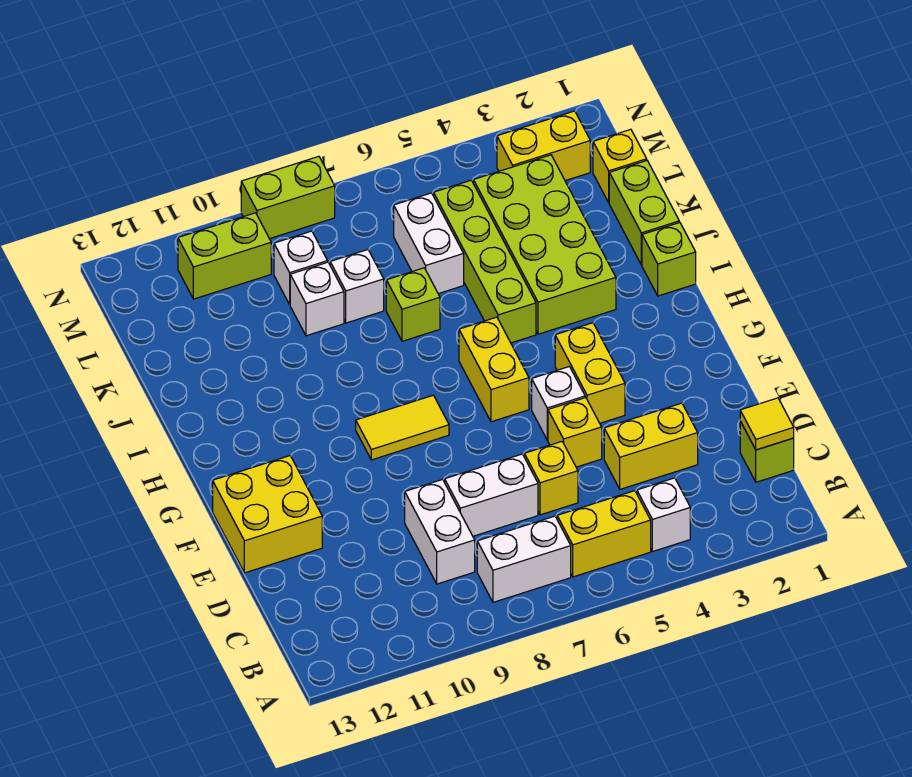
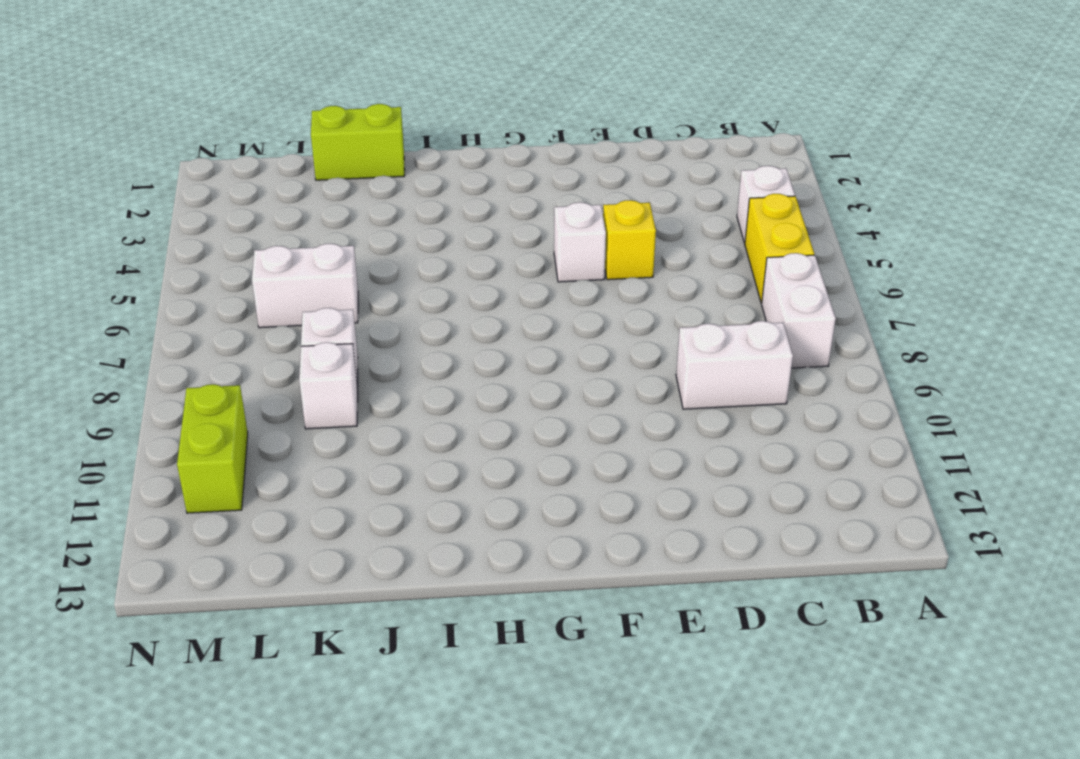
none -> lime brick C1 level 1
none -> yellow brick D3:D4 level 1
none -> yellow brick D6 level 1

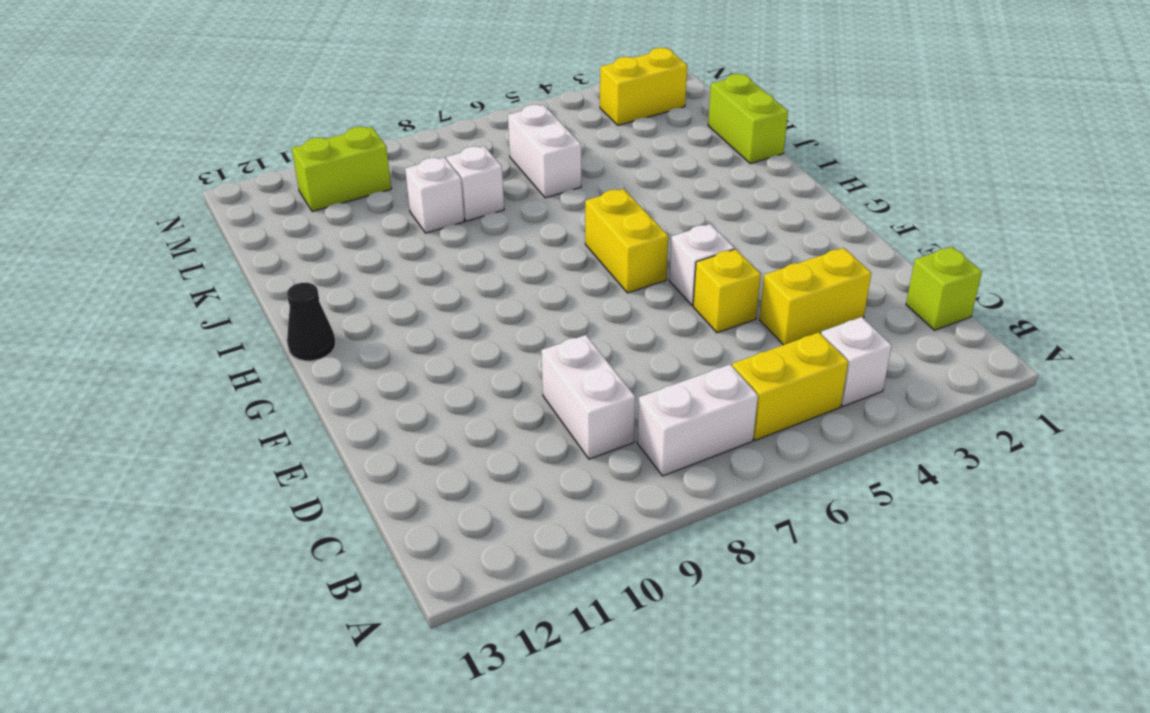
black cone H13 level 1 -> none
none -> yellow brick D6 level 1
none -> white brick D7:D8 level 1
none -> yellow brick E12:F13 level 1

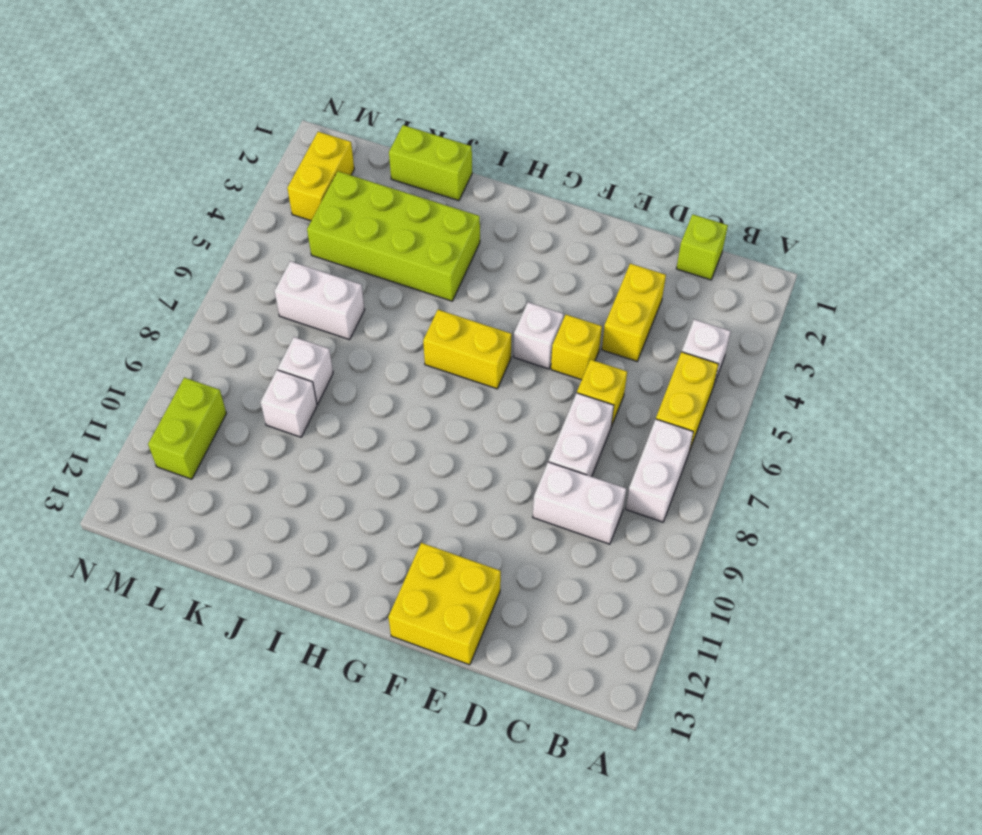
none -> yellow brick F4:G4 level 1
none -> yellow tile G8:G9 level 1
none -> lime brick I1 level 1

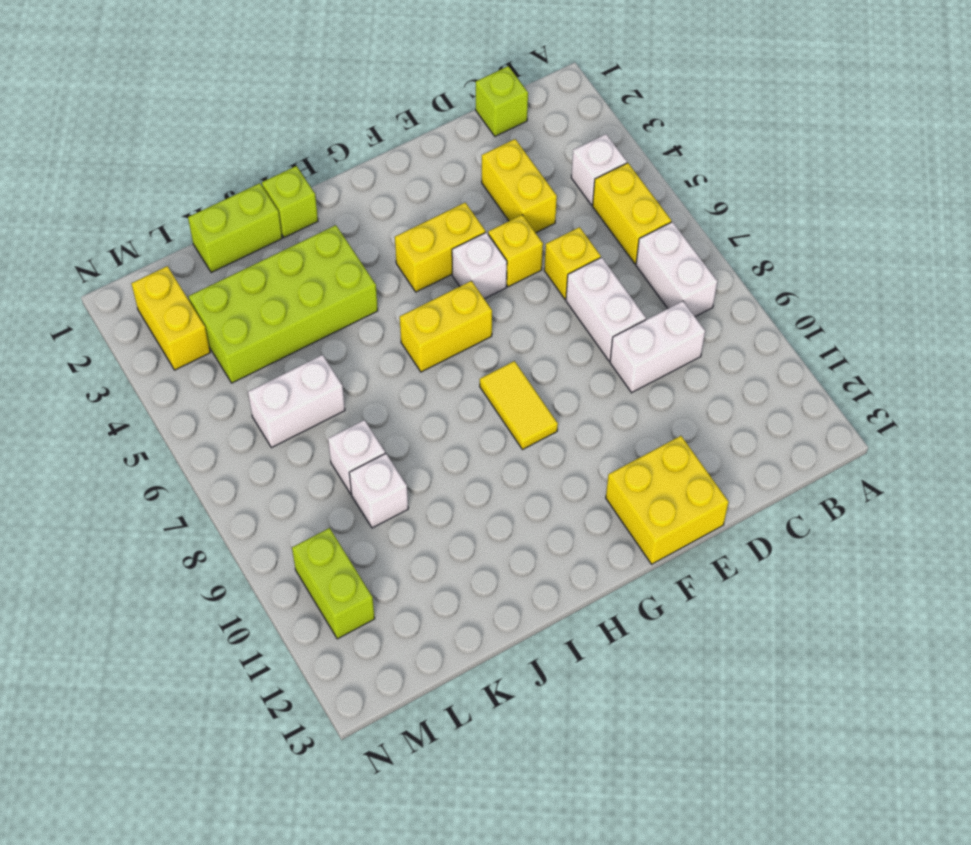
none -> lime brick I5:L5 level 1
none -> lime brick J7 level 1
none -> yellow brick L1 level 1

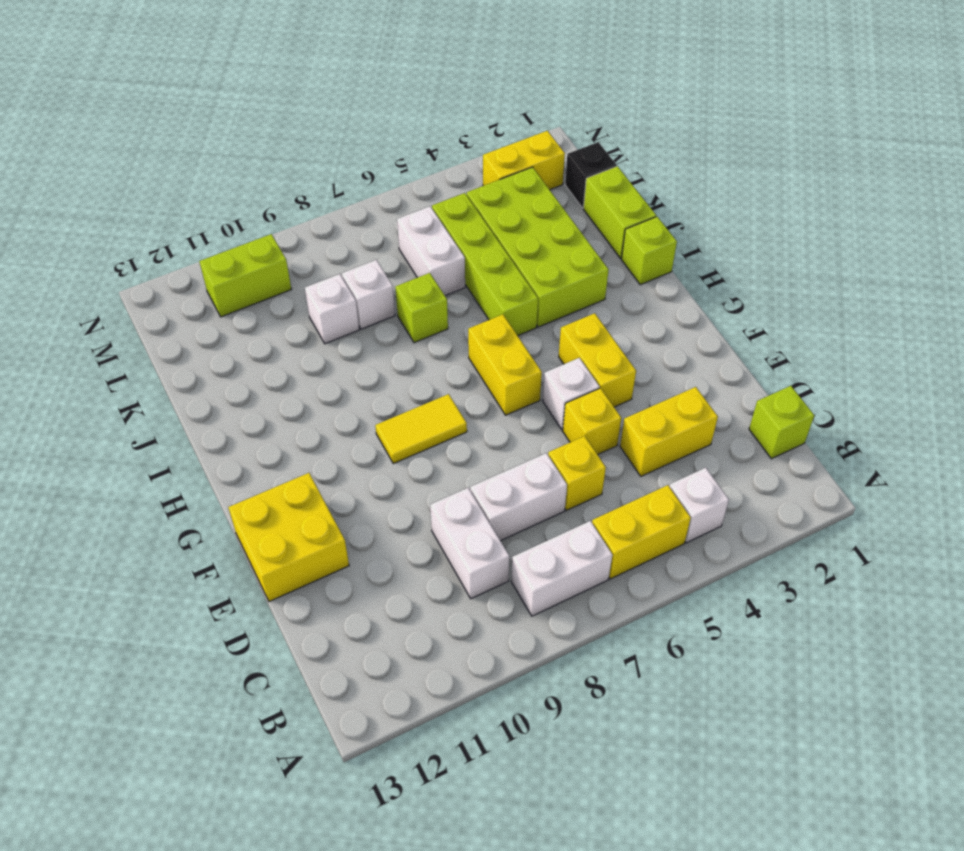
black brick L1 level 1 -> yellow brick L1 level 1
none -> white brick L9 level 1
none -> lime brick N8:N9 level 1
none -> yellow tile C1 level 2

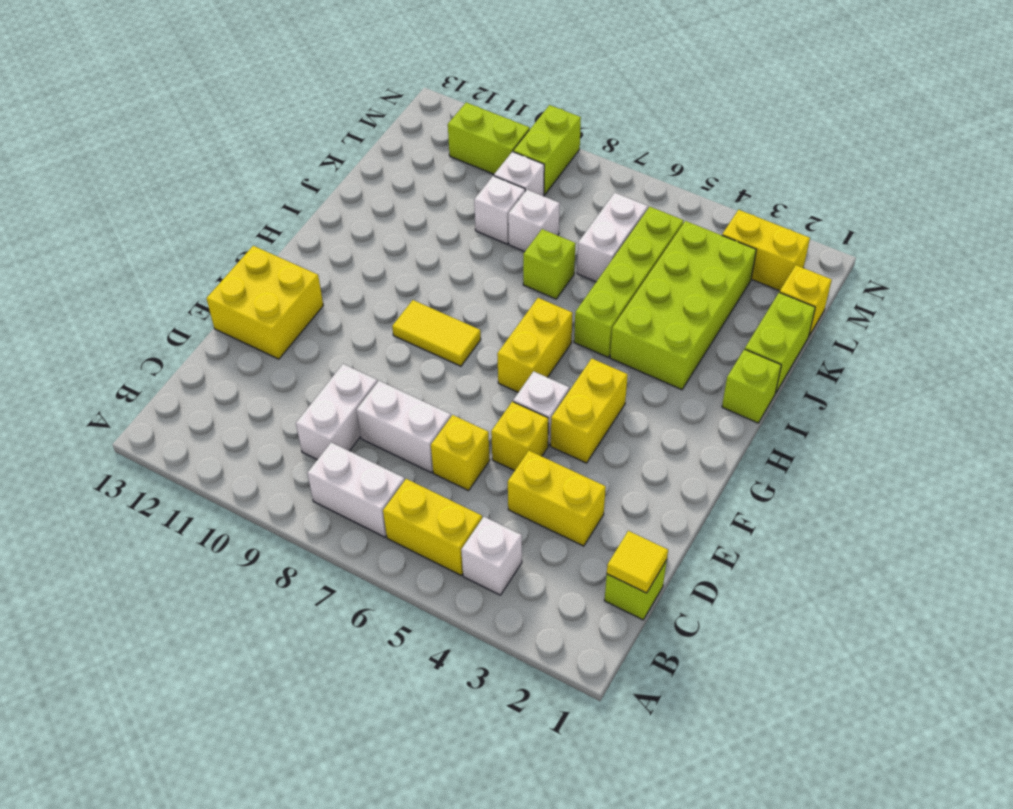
lime brick M9:N9 level 1 -> lime brick N8:N9 level 1

